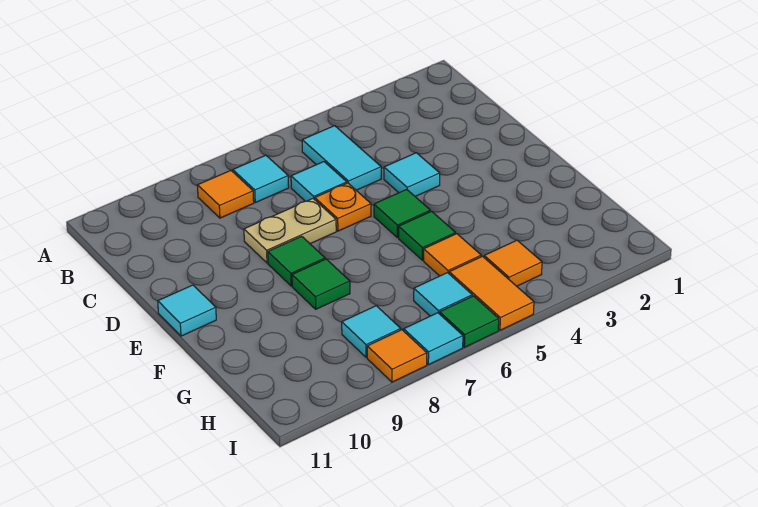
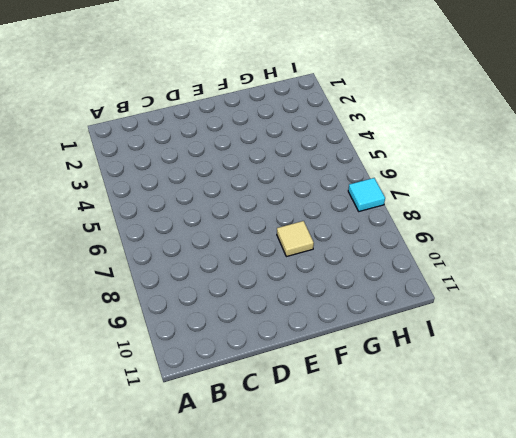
tan tile F8 level 1 -> green tile F8 level 1
none -> cyan tile B5:C5 level 1
none -> cyan tile B7 level 1
none -> orange tile B8 level 1

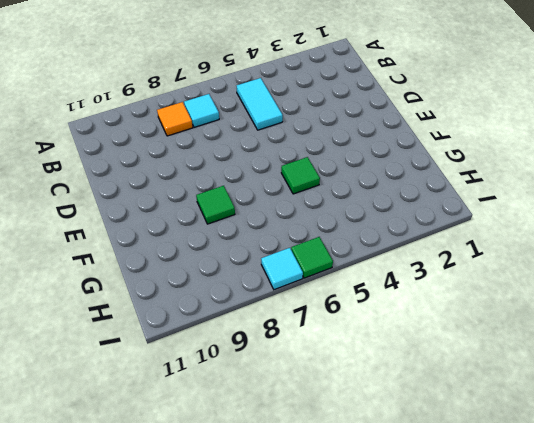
none -> cyan tile C6 level 1
none -> cyan tile D4 level 1
none -> orange plate D6 level 1

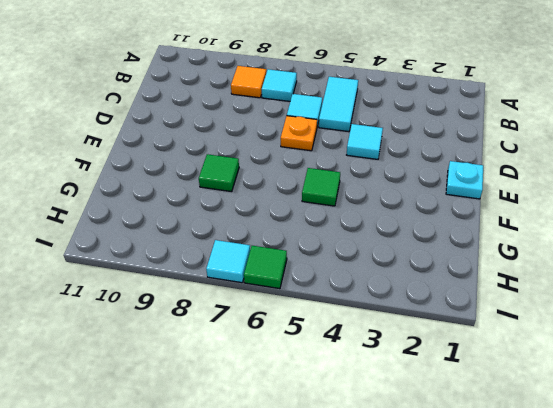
cyan plate E1 level 1 -> none
none -> tan plate D7:D8 level 1
none -> green tile E5 level 1
none -> green tile E8 level 1

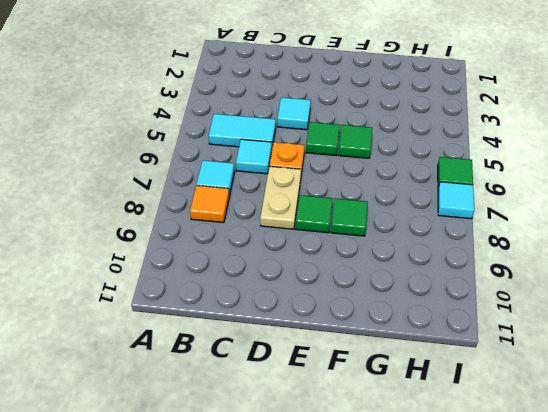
none -> cyan tile E11 level 1
none -> orange tile G5 level 1
none -> orange tile H4 level 1

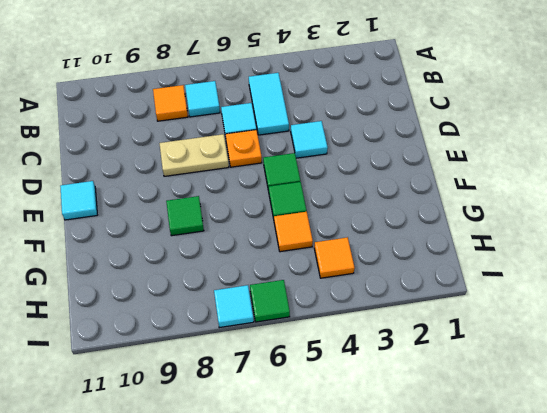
none -> green tile E8 level 1
none -> orange tile H5:I5 level 1
none -> cyan tile H6 level 1

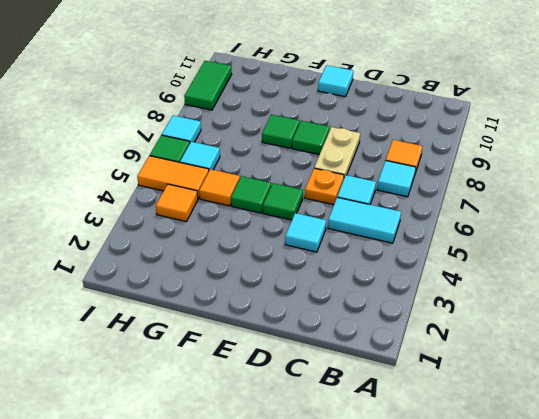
green tile I9:I10 level 1 -> none
none -> cyan tile H8 level 1
none -> orange tile I8 level 1

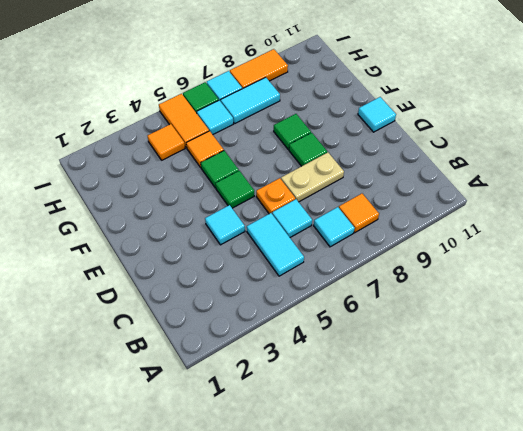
cyan tile H7:H8 level 1 -> cyan tile H8 level 1
orange tile I8:I9 level 1 -> orange tile I8 level 1

